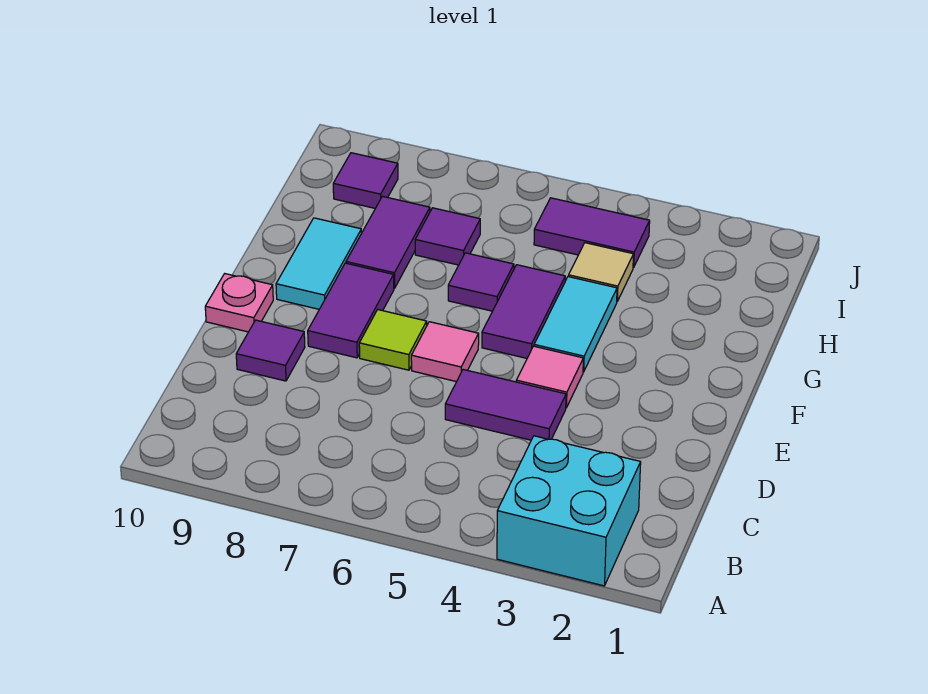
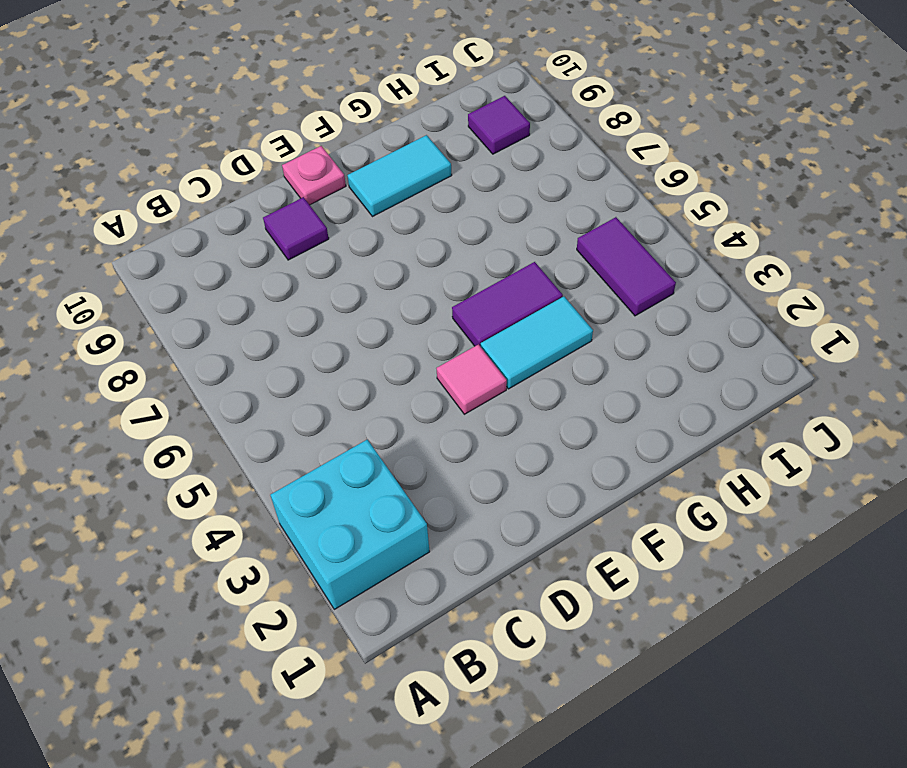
none -> purple tile D4:D5 level 1
none -> pink tile E6 level 1
none -> lime tile E7 level 1

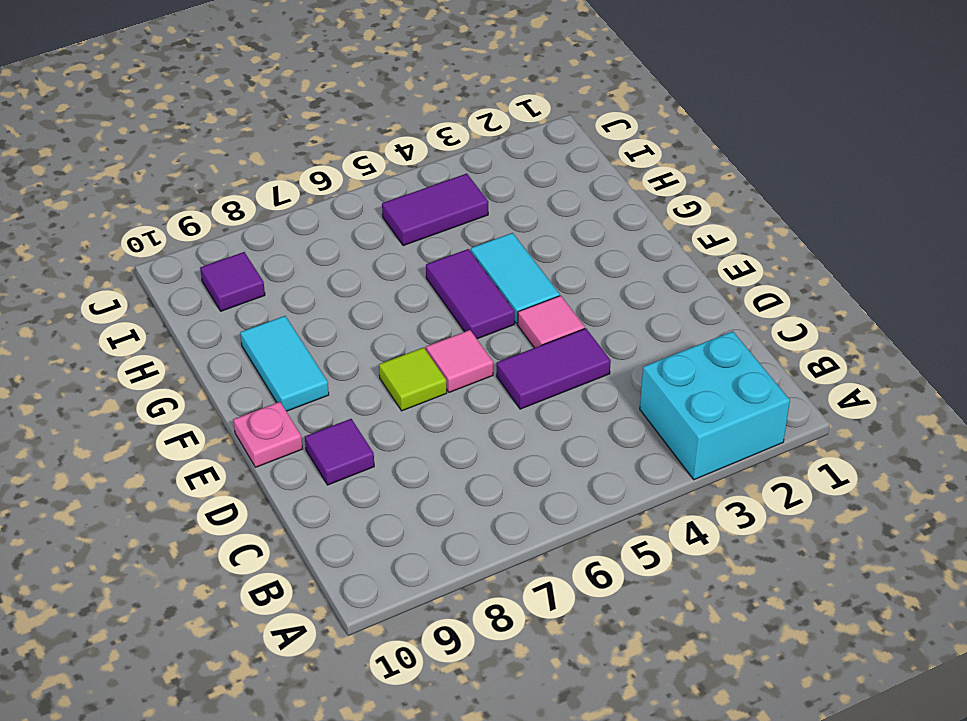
none -> purple tile E8:F8 level 1
none -> purple tile G6 level 1
none -> purple tile G8:H8 level 1

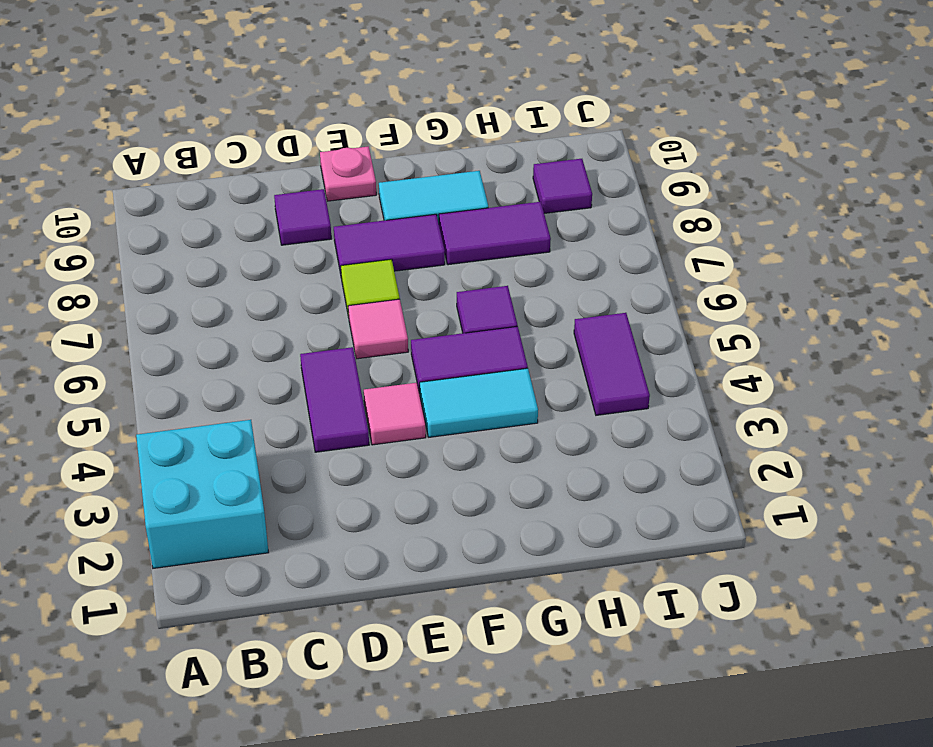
none -> tan tile H4 level 1
none -> purple tile H7 level 1

